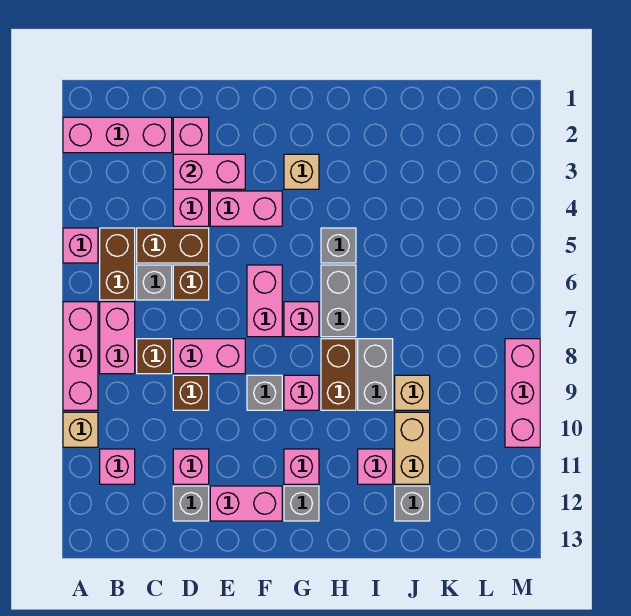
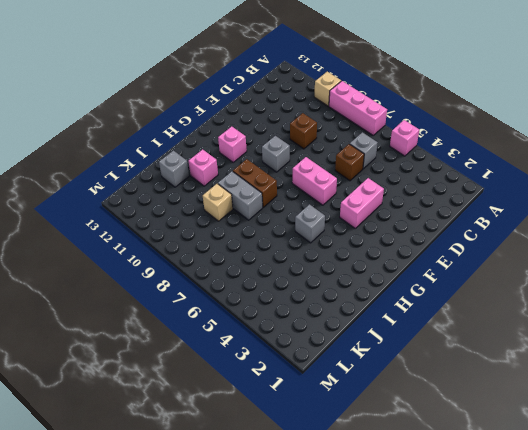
none -> pink brick A2:C2 level 1
none -> brown brick B5:B6 level 1
none -> pink brick B7:B8 level 1
none -> pink brick B11 level 1

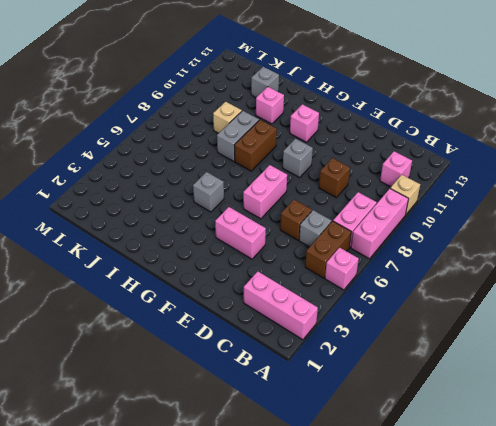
none -> brown brick C5:D5 level 1
none -> brown brick C8 level 1
none -> pink brick D2:D4 level 1
none -> pink brick D8:E8 level 1

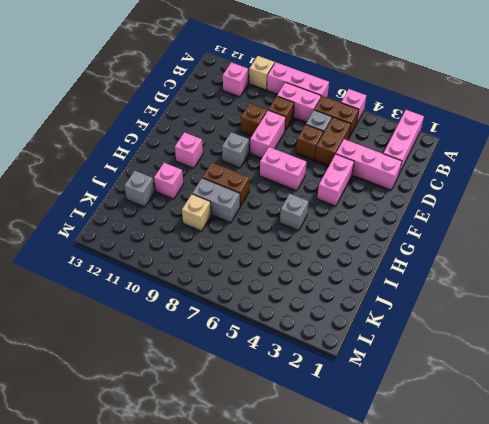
none -> pink brick D11 level 1
none -> grey brick D12 level 1
none -> pink brick E12:F12 level 1
none -> tan brick G3 level 1

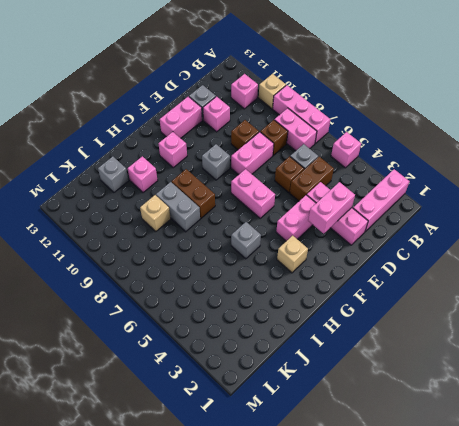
none -> brown brick B5:B6 level 1
none -> pink brick G7 level 1
none -> pink brick G9 level 1
none -> grey brick G12 level 1

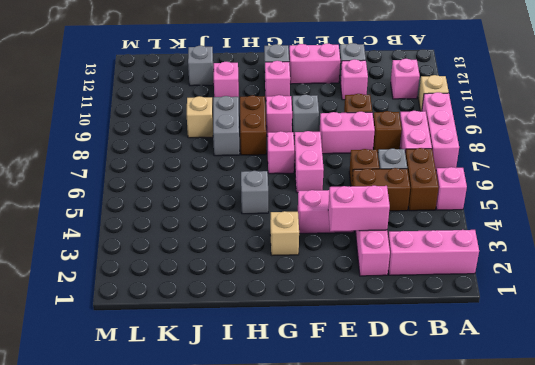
none -> grey brick H6:H7 level 1
none -> tan brick J10:J11 level 1
none -> pink brick M8:M10 level 1

